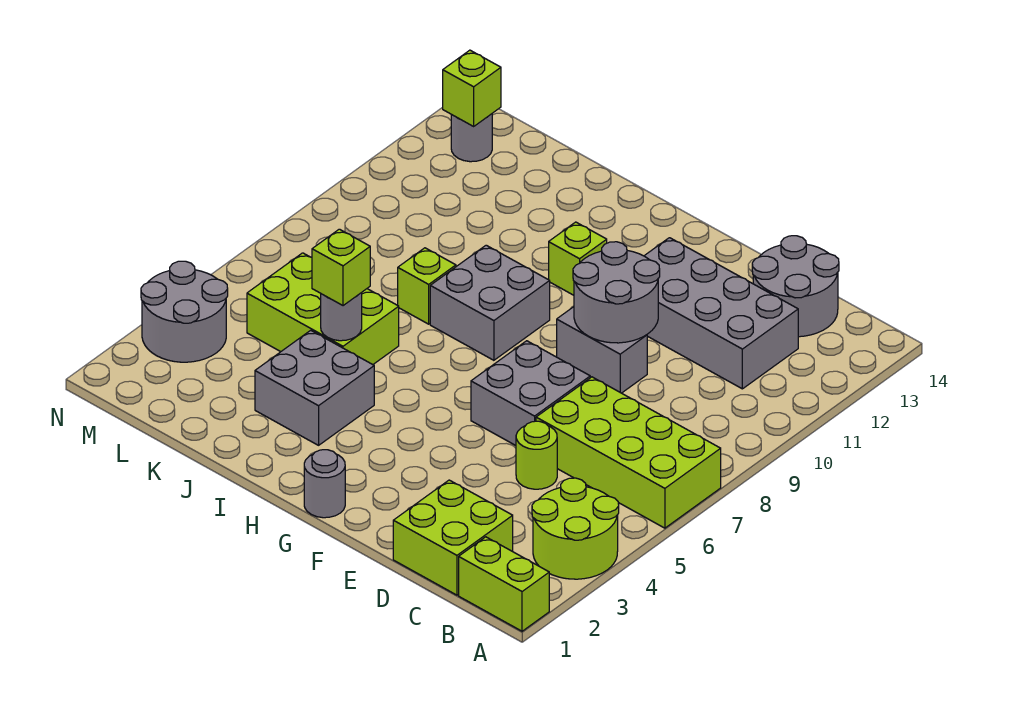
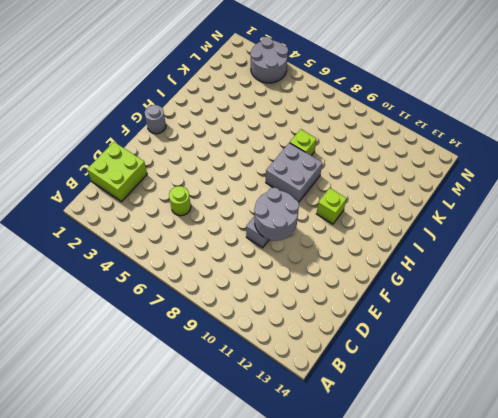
none -> lime brick A1:B1 level 1
none -> lime round brick A3:B4 level 1
none -> lime brick A6:D7 level 1

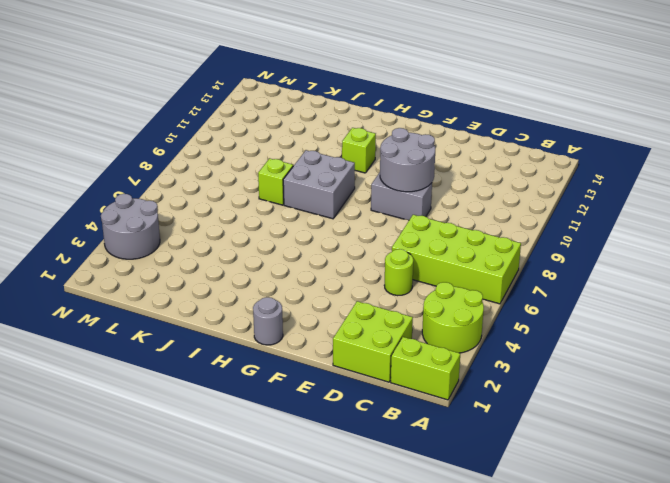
none -> grey brick C11:F12 level 1
none -> grey round brick C13:D14 level 1
none -> grey brick E6:F7 level 1

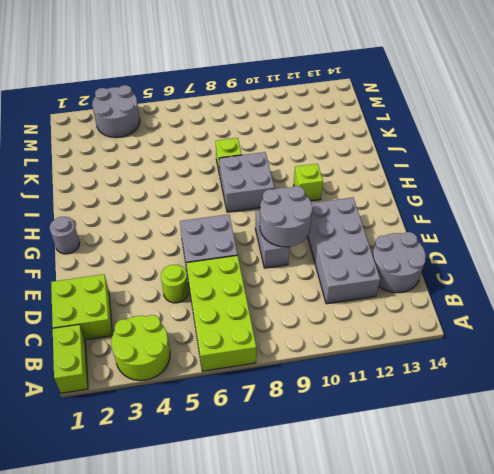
none -> grey brick I3:J4 level 1
none -> lime brick J5:L6 level 1
none -> grey round brick M13 level 1

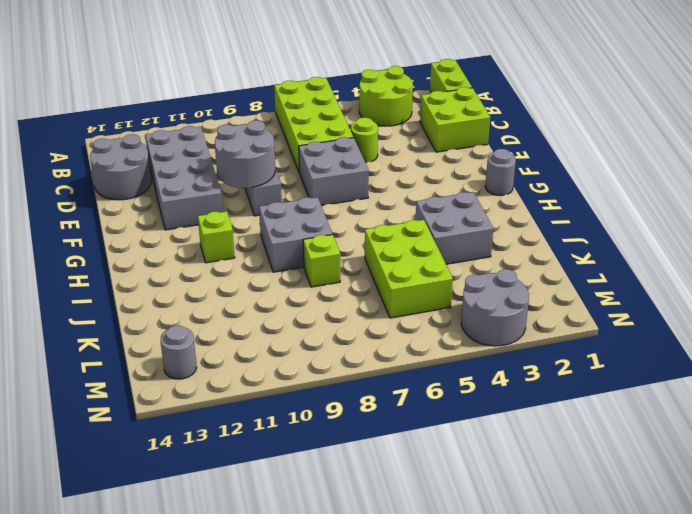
none -> grey round brick J5 level 2
none -> lime brick M13 level 2
none -> lime brick J5 level 3

